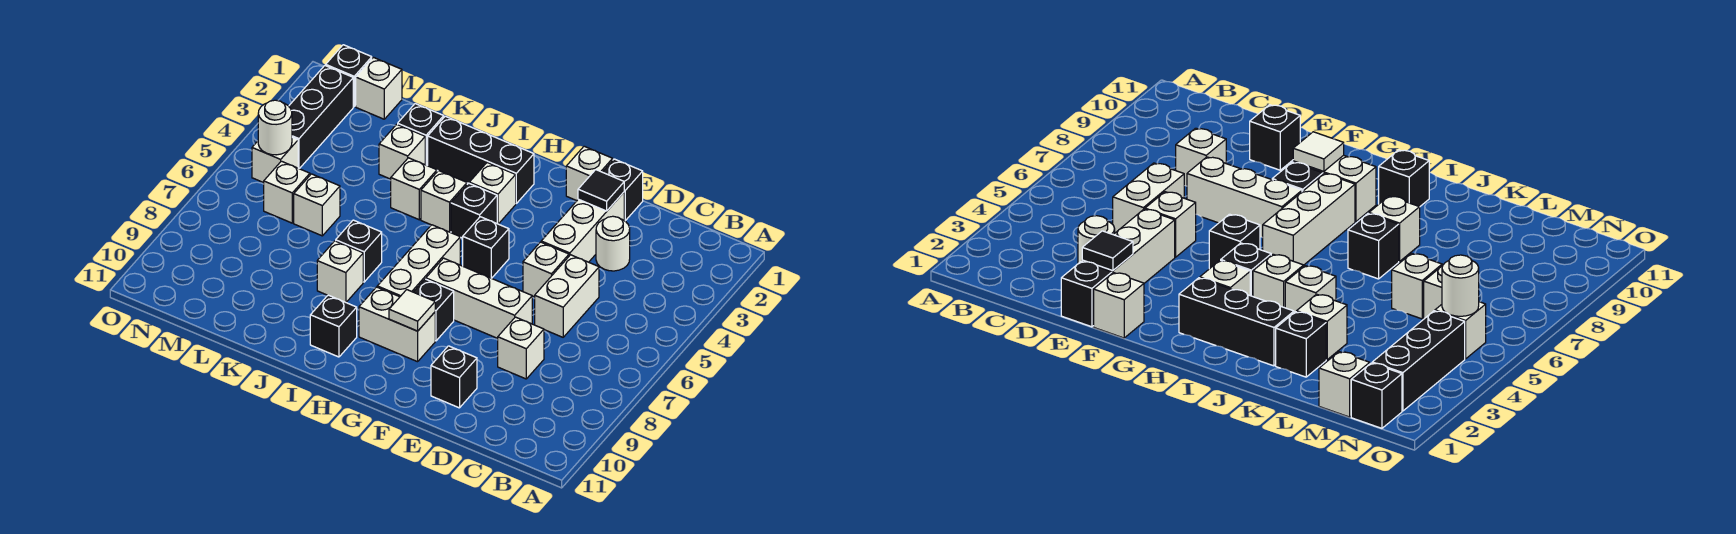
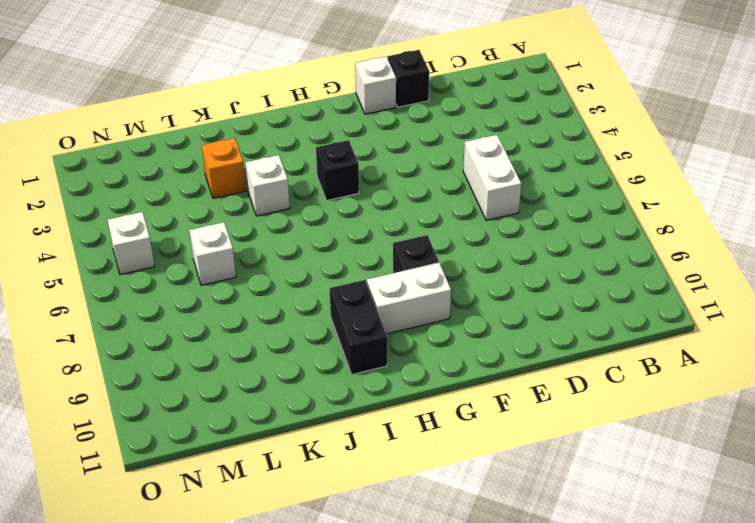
black brick I9:I10 level 1 -> black brick I10 level 1
orange brick K3 level 1 -> white brick K3 level 1
none -> white round brick D3 level 1
none -> white brick D8 level 1
none -> white brick E2:E4 level 1
none -> white brick E5 level 1

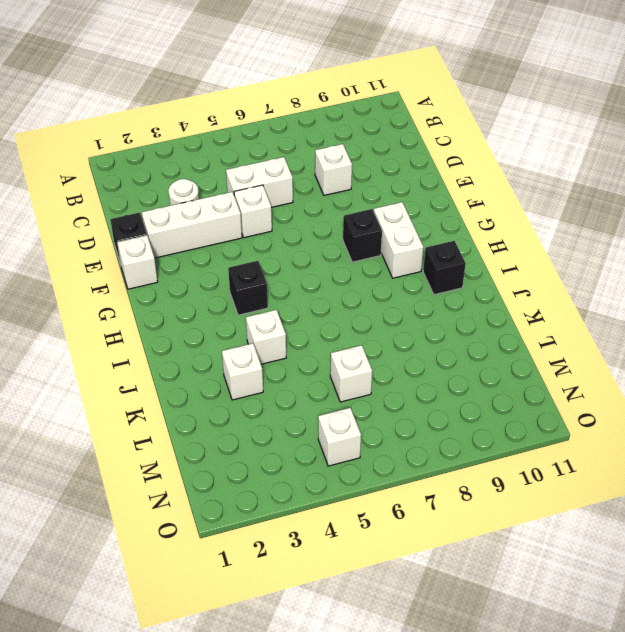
none -> white brick E7:G7 level 1
none -> black brick E10 level 1
none -> black brick G5 level 1
none -> black brick H2:J2 level 1

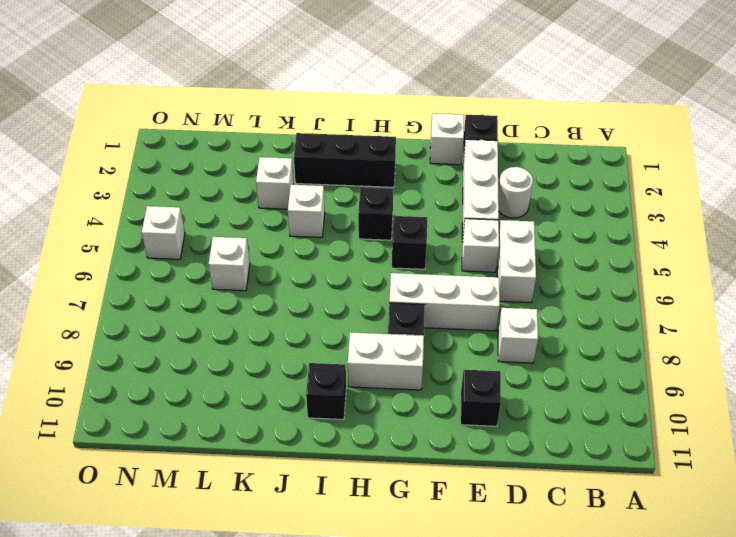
none -> white brick H3 level 1
none -> white brick H6:H8 level 1
none -> white brick I4 level 1
none -> black brick J7 level 1

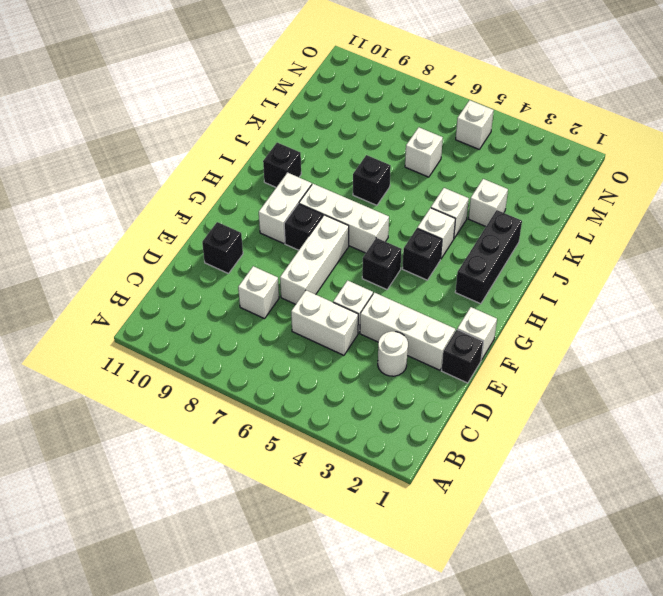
none -> white brick H3 level 1
none -> white brick J8 level 1
none -> black brick K2 level 1
none -> white brick M1 level 1

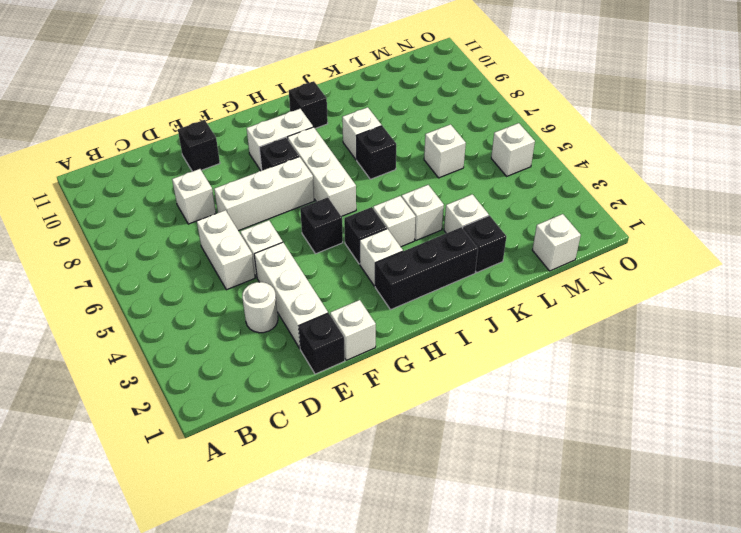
none -> white brick M6 level 1
none -> black brick N1 level 1
none -> black brick N2:N4 level 1
none -> black tile E2 level 2

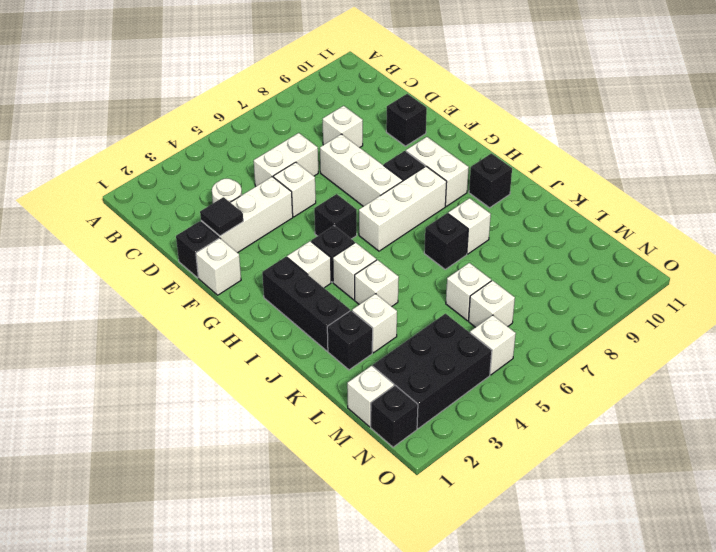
black brick M2:N4 level 1 -> black brick N2:N4 level 1
none -> white tile G9 level 2
none -> white round brick N5 level 2

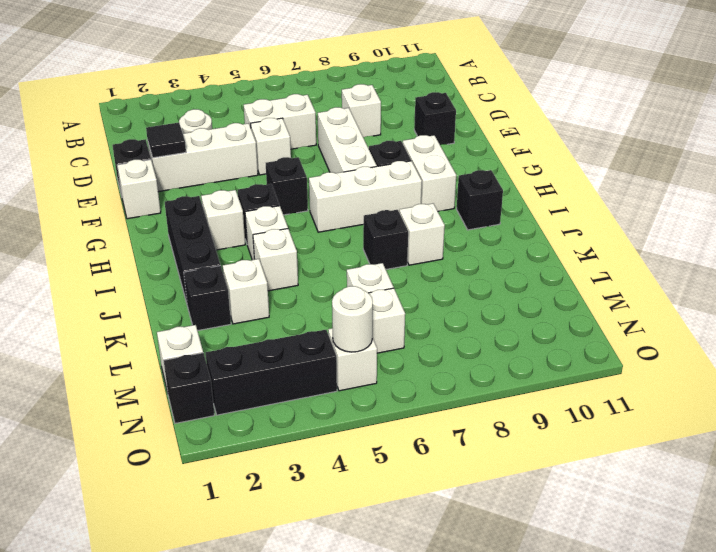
none -> white tile G9 level 2

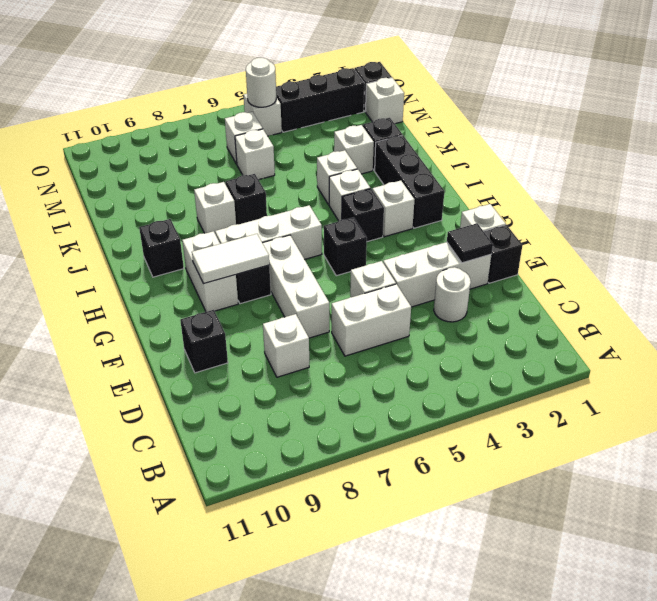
white tile G8:G9 level 2 -> white tile G9 level 2

